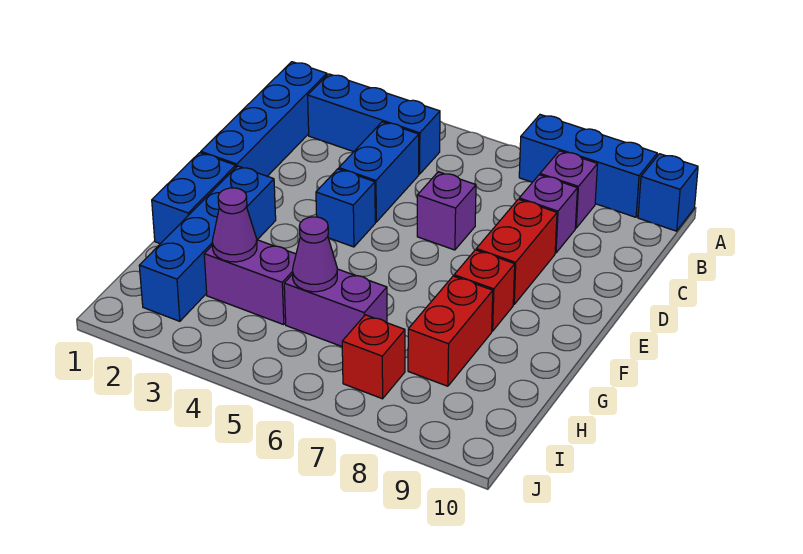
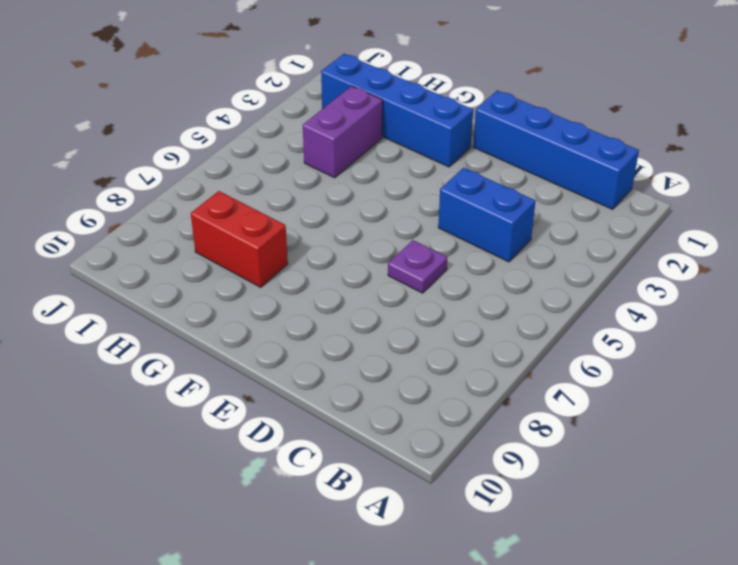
purple plate D6 level 1 -> purple brick D6 level 1
none -> blue brick A7:A9 level 1
none -> blue brick A10 level 1
none -> blue brick B2:B4 level 1

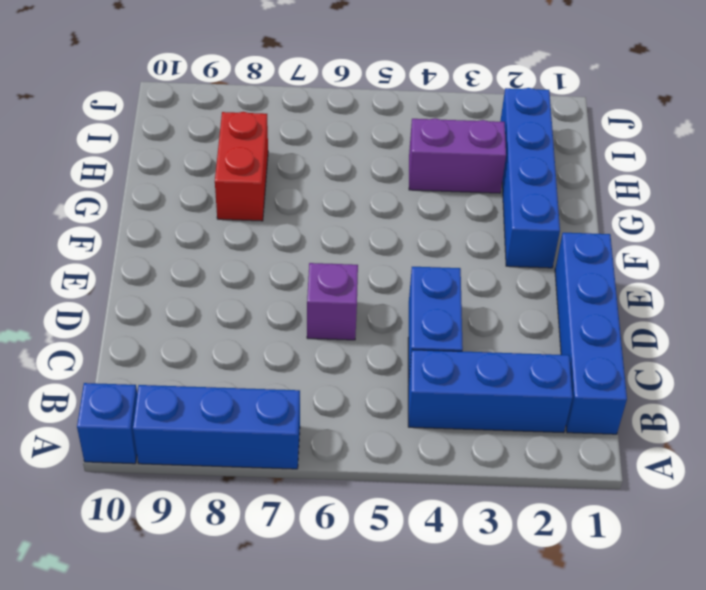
none -> purple brick B8 level 1
none -> purple brick C8 level 1
none -> red brick D8:E8 level 1

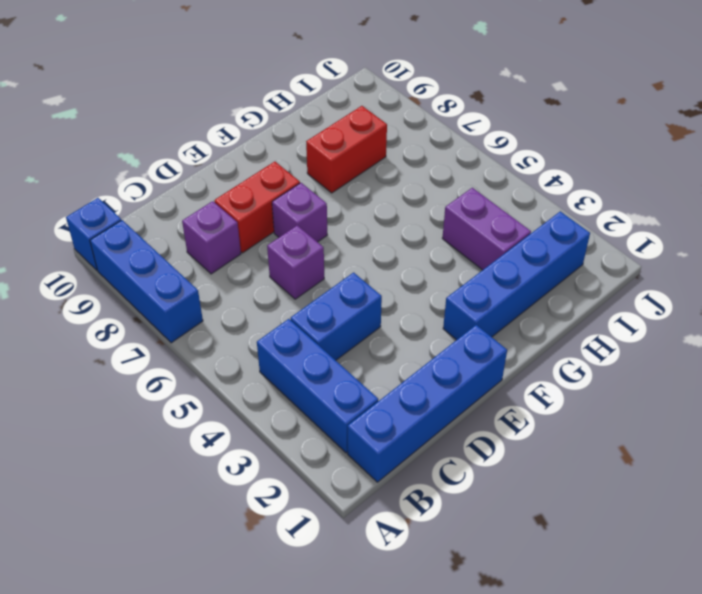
purple brick E7 level 1 -> purple brick B8 level 1
none -> blue brick E4 level 1
none -> blue brick F1:G1 level 1
none -> red brick F8 level 1

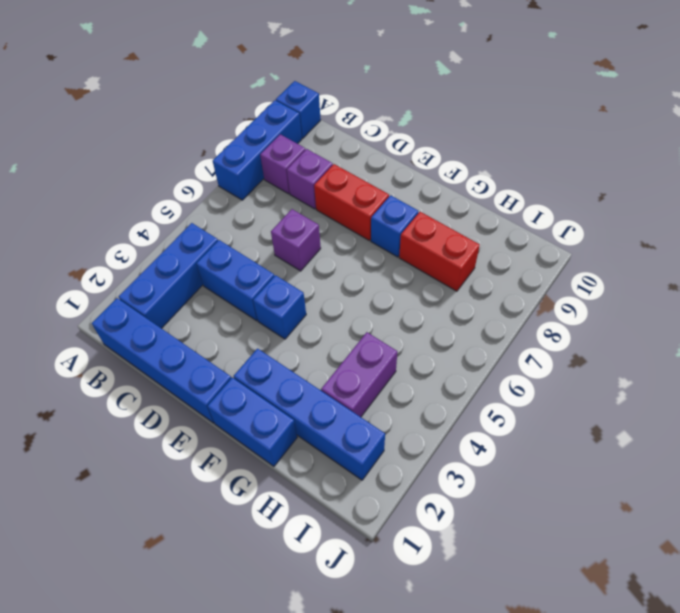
blue brick F8 level 1 -> red brick F8 level 1
none -> purple brick H5:H6 level 1
none -> red brick I7 level 1
none -> purple cone H3 level 2

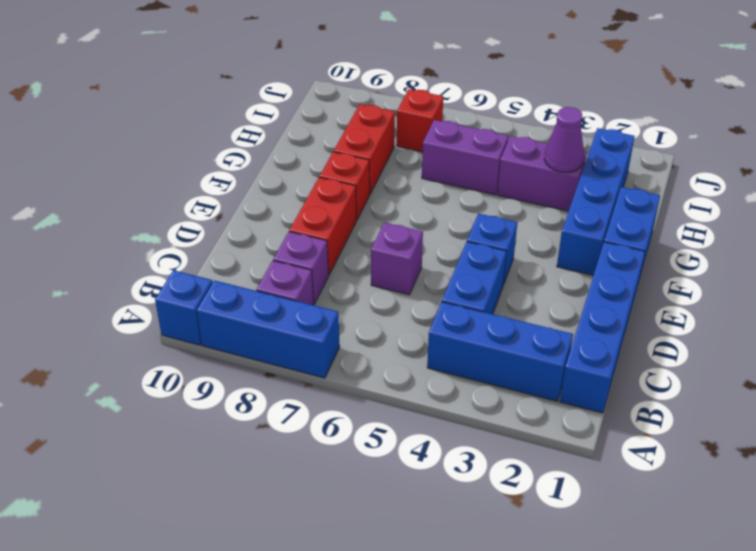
none -> purple cone H5 level 2

